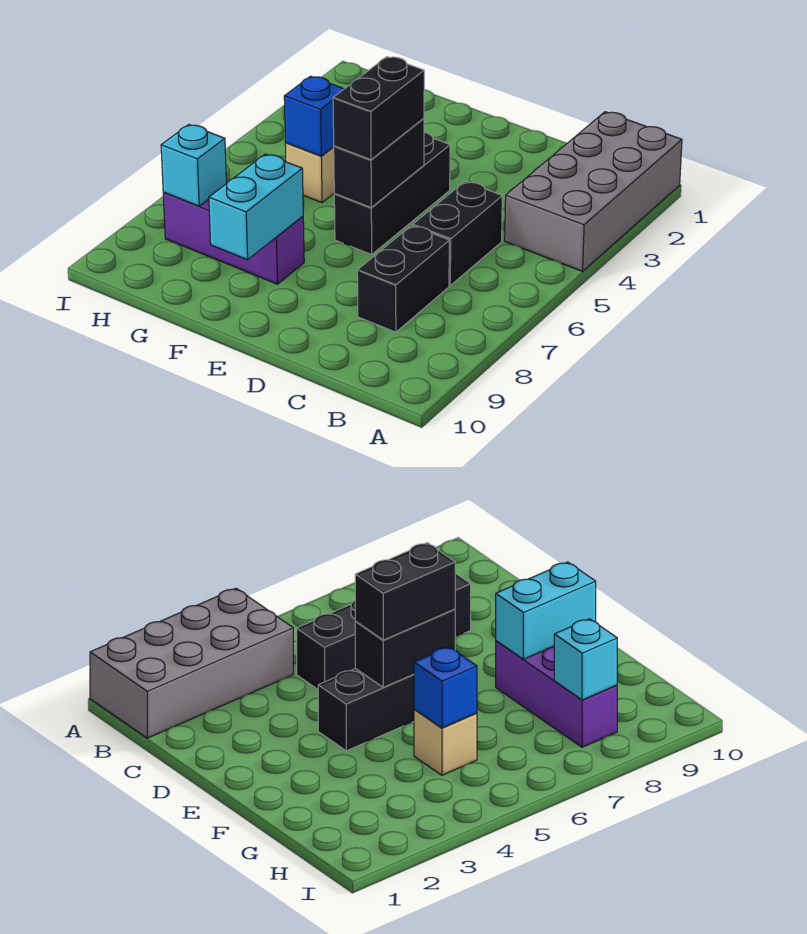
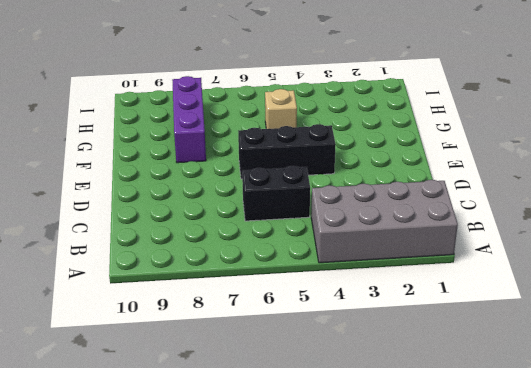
none -> black brick C7:C8 level 1
none -> black brick E5:E6 level 2

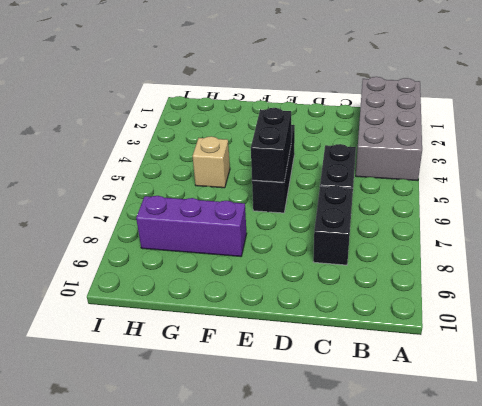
none -> cyan brick F8:F9 level 2
none -> blue brick G5 level 2

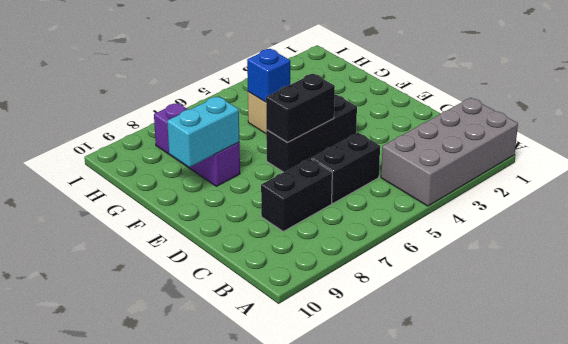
none -> cyan brick H8 level 2
none -> black brick E5:E6 level 3

